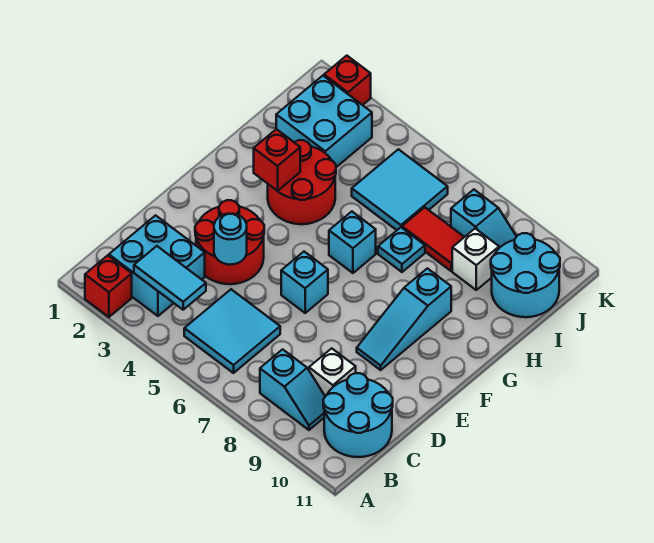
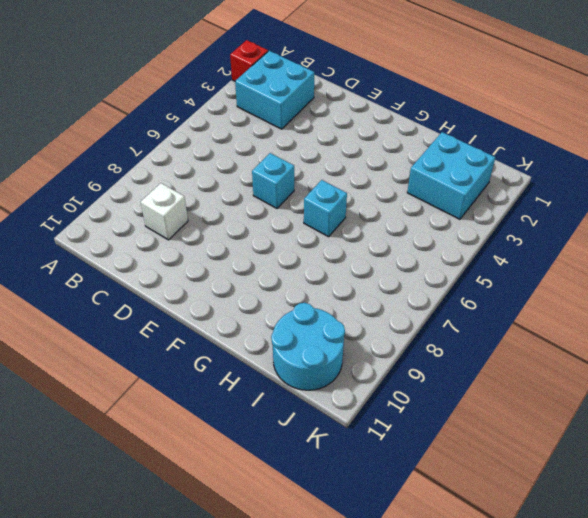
none -> cyan tile B5:C6 level 1
none -> cyan slope B8:B9 level 1 top 8
none -> cyan round brick B10:C11 level 1

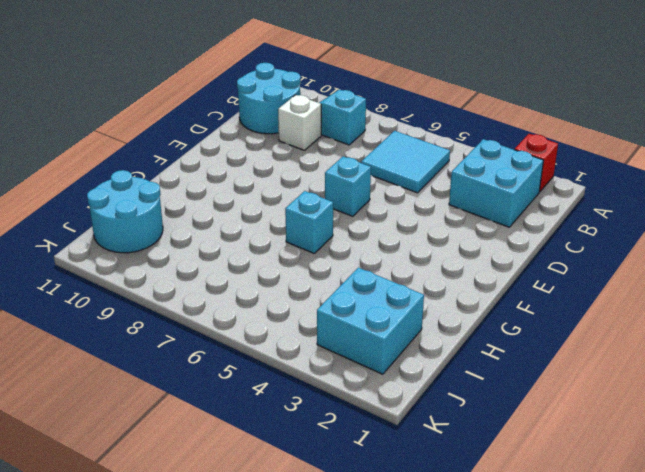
none -> red round brick D3:E4 level 1
none -> cyan slope E9:G9 level 1 top G
none -> red round brick G3:H4 level 1

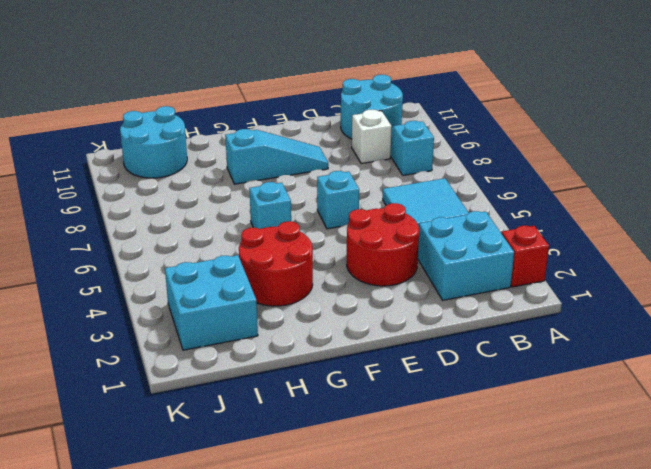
none -> cyan plate H7 level 1
none -> cyan tile I5:J6 level 1
none -> red tile I7:I8 level 1

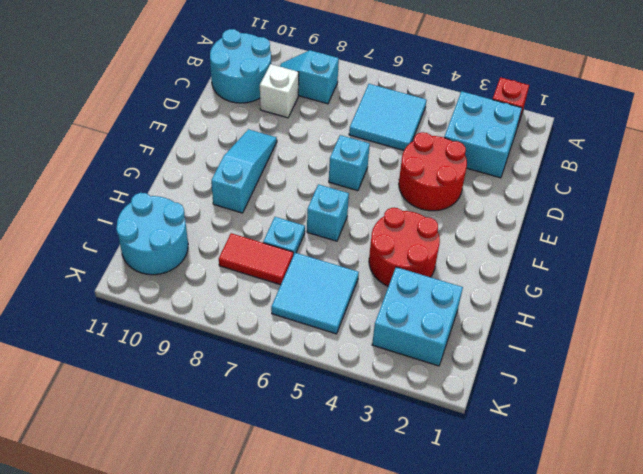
none -> white brick I9 level 1
none -> cyan slope J8:J9 level 1 top 8
none -> red brick K2 level 1

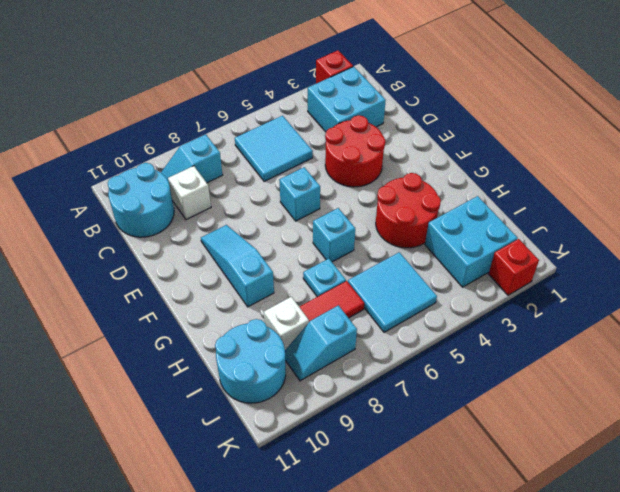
none -> cyan tile B3:B4 level 2
none -> cyan round brick D4 level 2
none -> red brick G3 level 2

